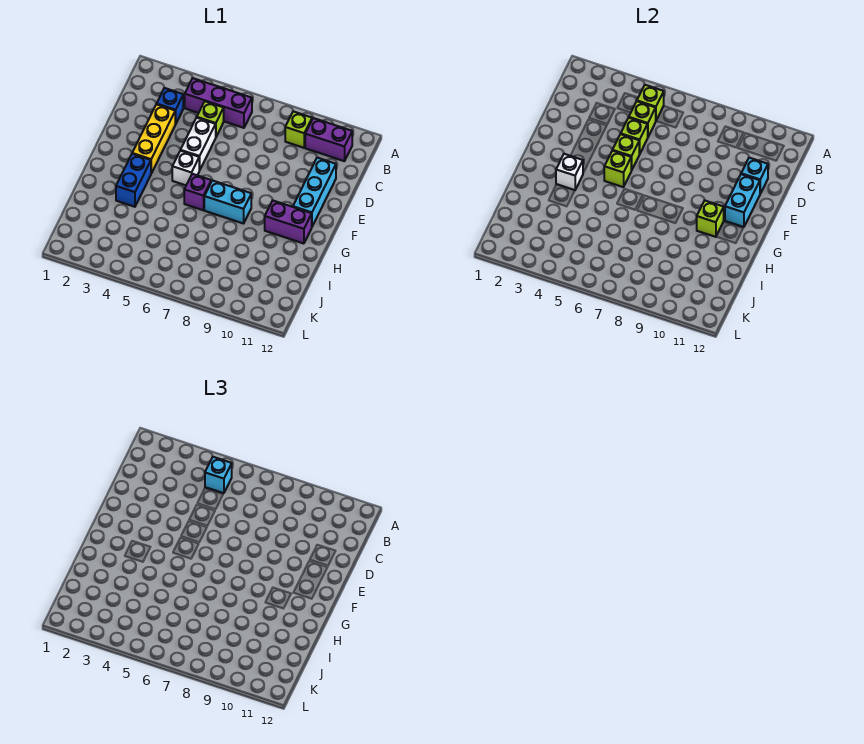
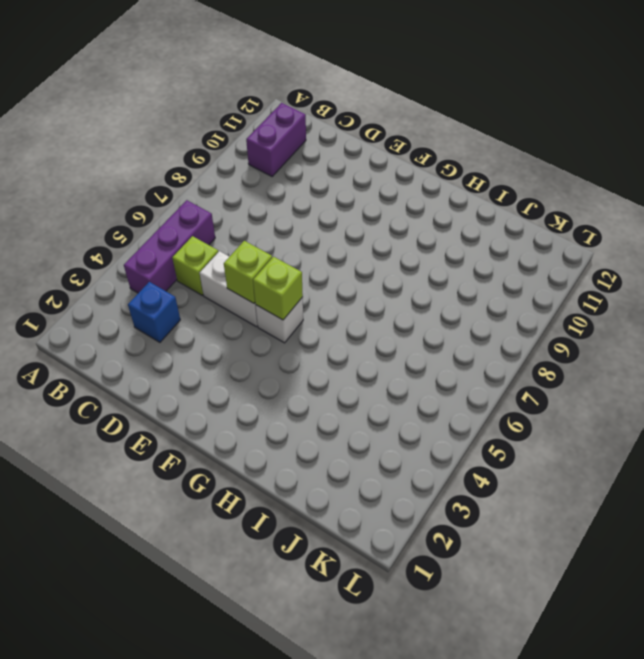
none -> lime brick B9 level 1
none -> yellow brick D3:F3 level 1
none -> cyan brick D11:F11 level 1

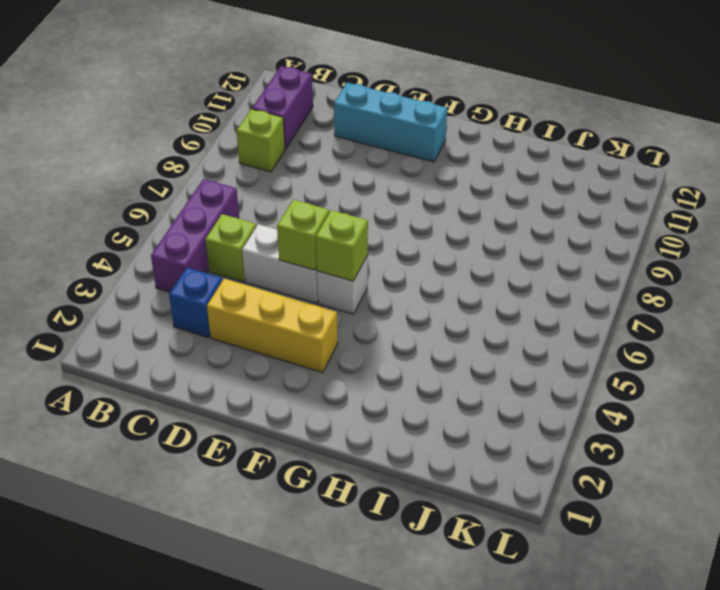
none -> blue brick G3:H3 level 1
none -> purple brick G6 level 1
none -> cyan brick G7:G8 level 1

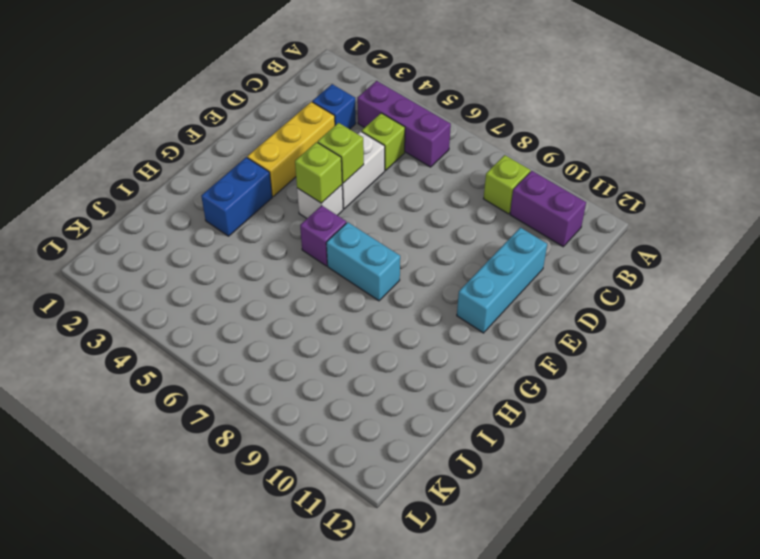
none -> purple brick G10:G11 level 1
none -> lime brick B5 level 2
none -> lime brick C5 level 2

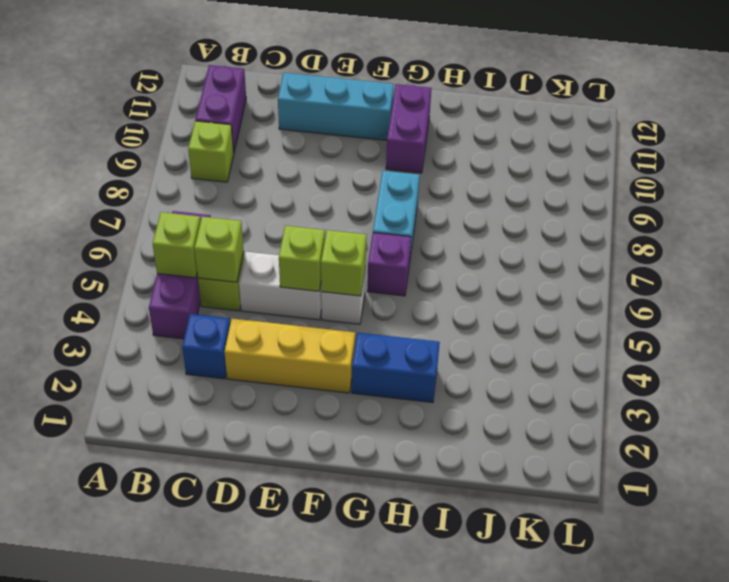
none -> lime brick D5 level 2
none -> cyan brick D11 level 2
none -> cyan brick E11:F11 level 2

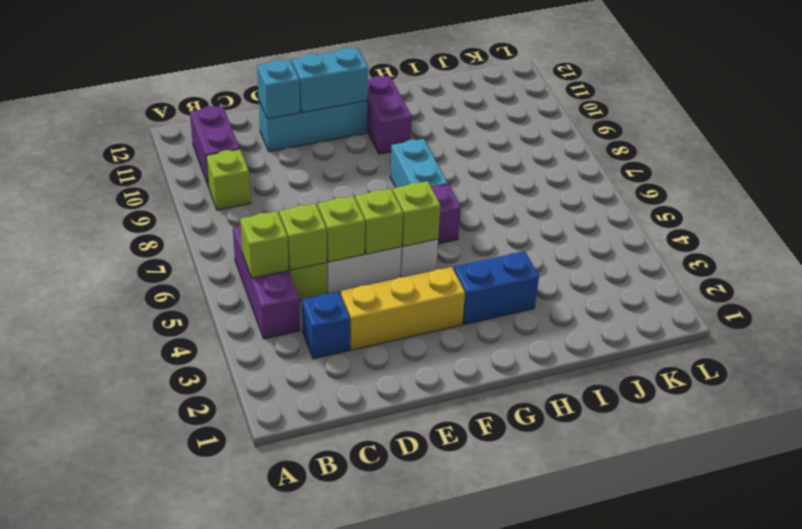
none -> white brick G3 level 2
none -> lime brick G10 level 2
none -> cyan brick B5 level 3

